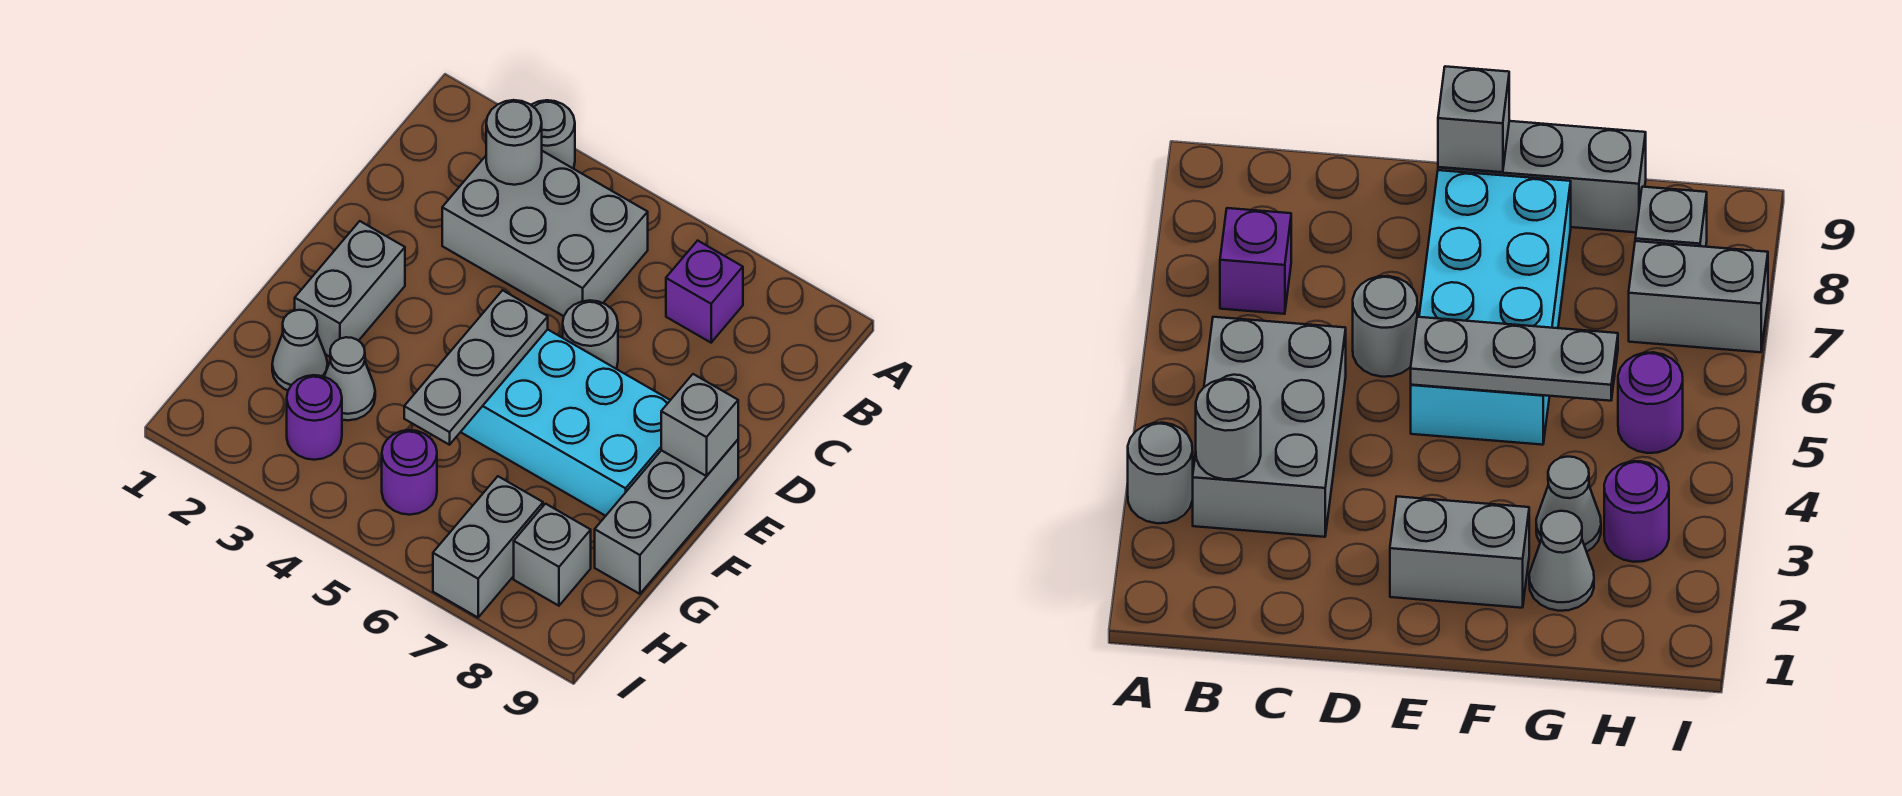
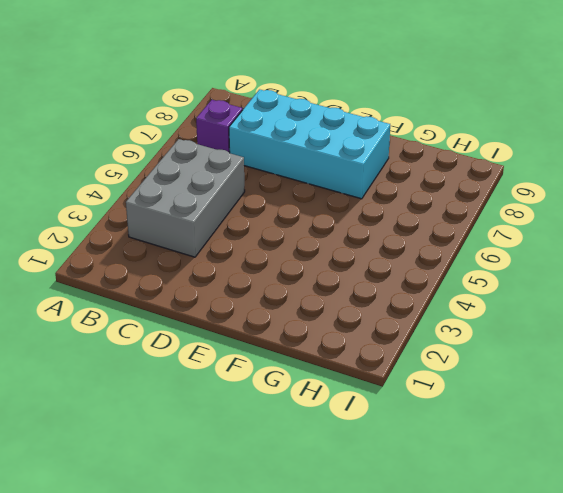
cyan brick C7:F8 level 1 -> cyan brick E5:F8 level 1
none -> grey round brick A3 level 1
none -> grey round brick D6 level 1
none -> grey brick E2:F2 level 1

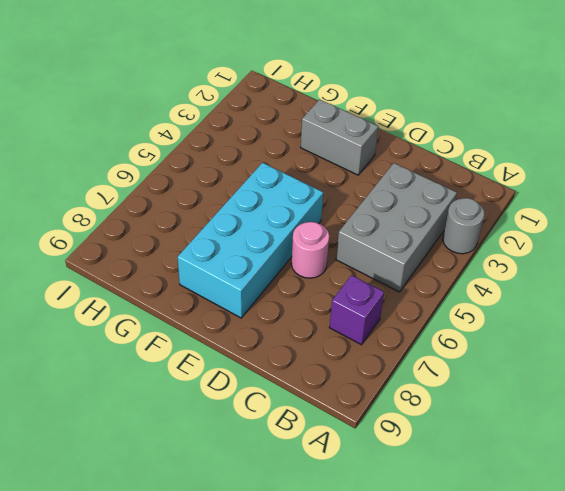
pink round brick D6 level 1 -> grey round brick D6 level 1
none -> grey brick E9:G9 level 1
none -> grey cone G2 level 1
none -> grey cone G3 level 1

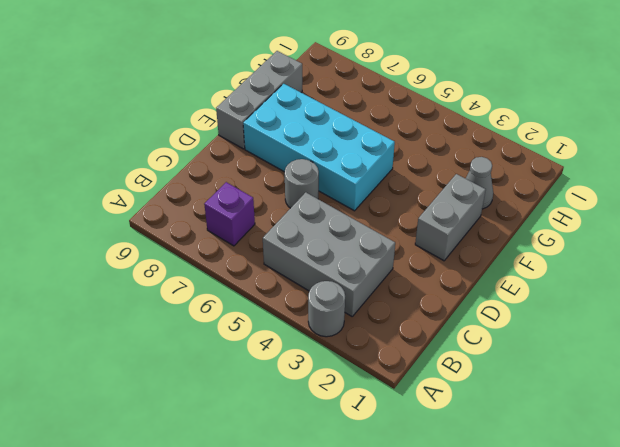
none -> grey cone G3 level 1
none -> purple round brick H3 level 1
none -> purple round brick H5 level 1

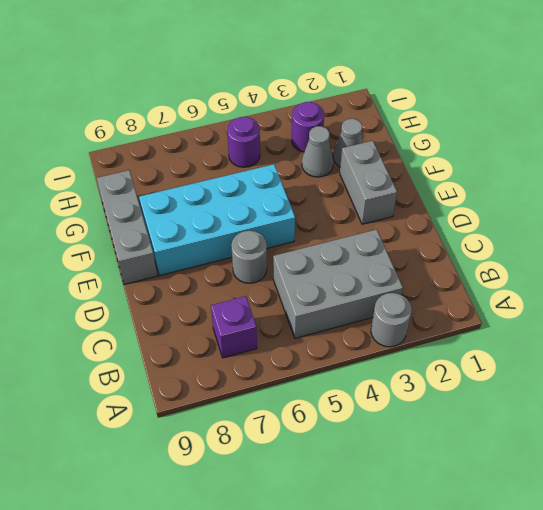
none -> grey brick H7:I7 level 1
none -> grey brick H8 level 1
none -> grey round brick B3 level 2

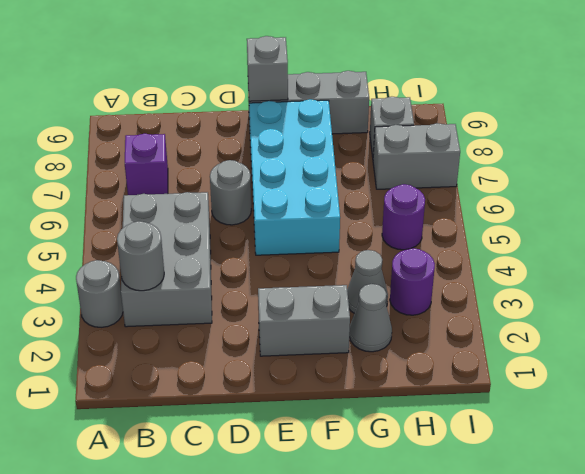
none -> grey plate E5:G5 level 2

